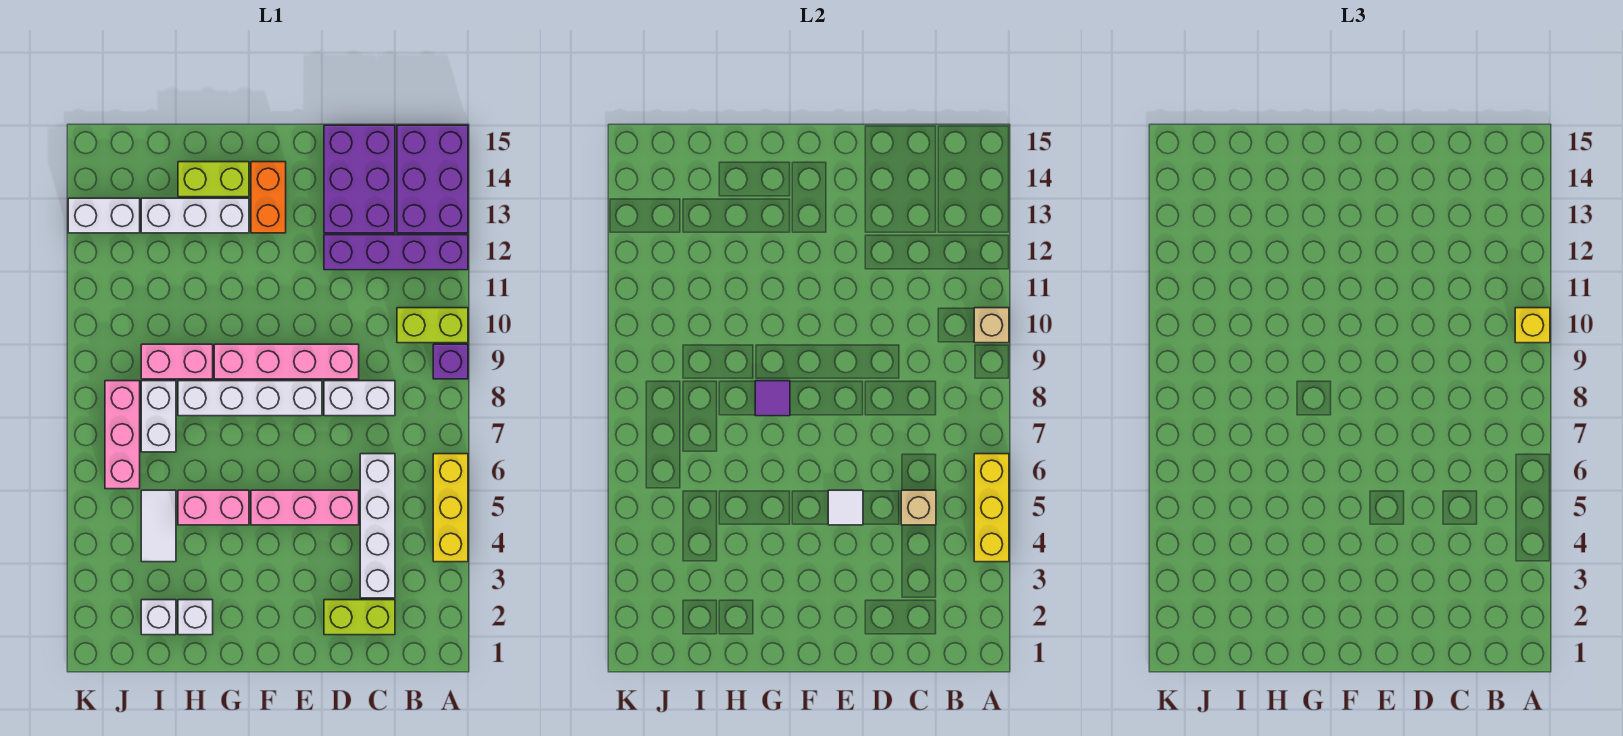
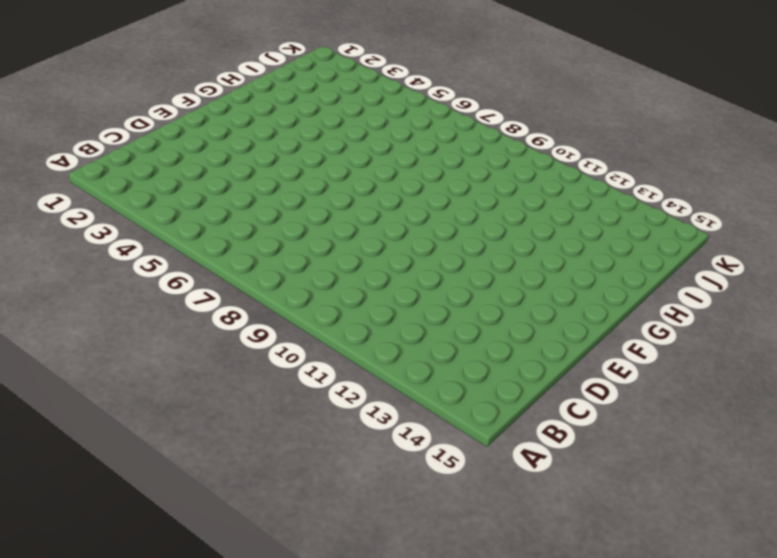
none -> yellow brick A4:A6 level 1
none -> purple brick A9 level 1
none -> lime brick A10:B10 level 1

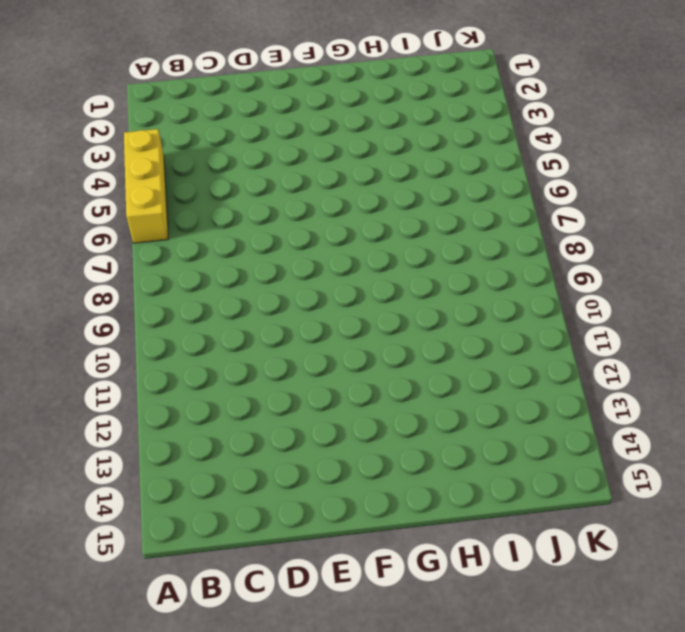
none -> purple brick A9 level 1
none -> lime brick A10:B10 level 1
none -> purple brick A12:D12 level 1

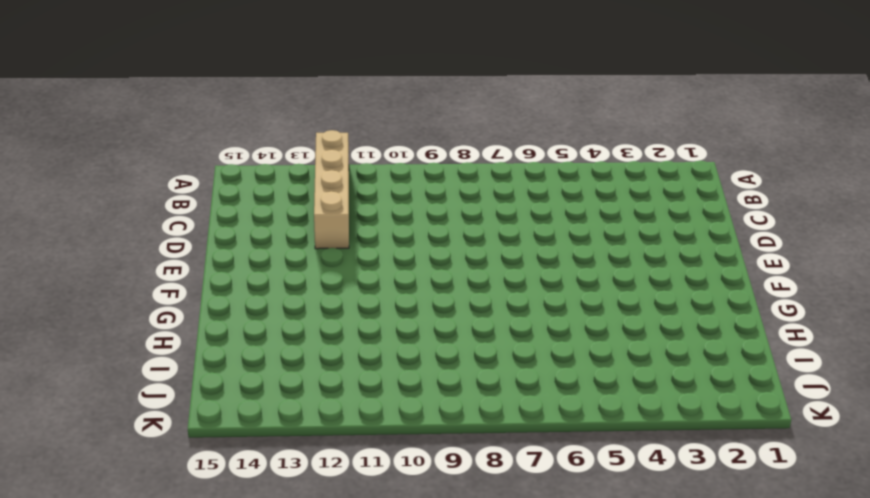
tan brick A12:D12 level 1 -> purple brick A12:D12 level 1
none -> yellow brick A4:A6 level 1
none -> purple brick A9 level 1
none -> lime brick A10:B10 level 1

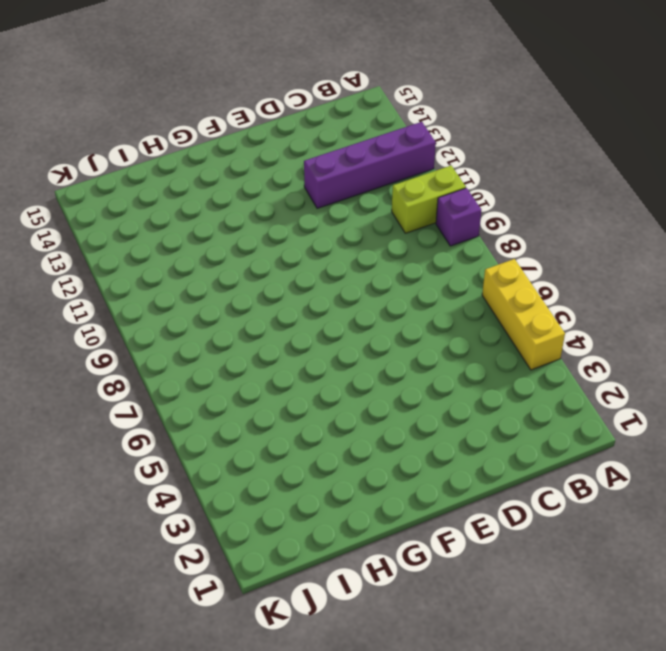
none -> purple brick A13:B15 level 1
none -> lime brick C2:D2 level 1
none -> white brick C3:C6 level 1

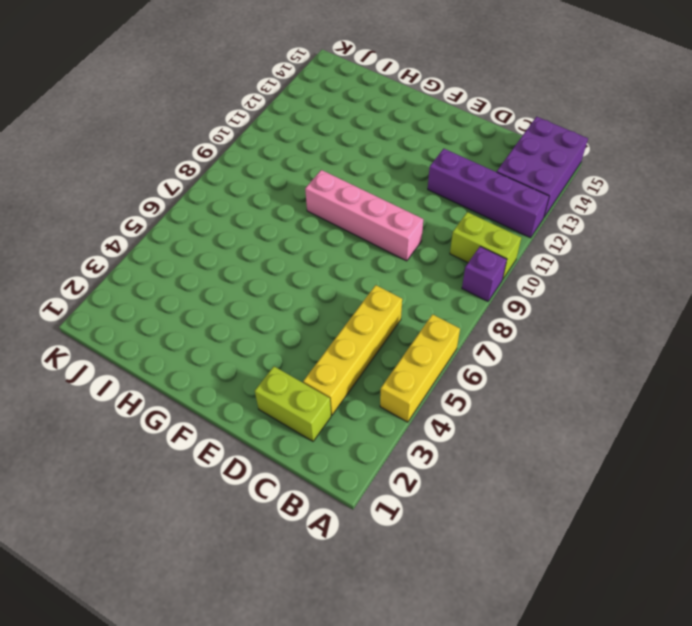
yellow brick C3:C6 level 1 -> white brick C3:C6 level 1
none -> white brick C8:D8 level 1
none -> purple brick C13:D15 level 1
none -> pink brick D5:F5 level 1

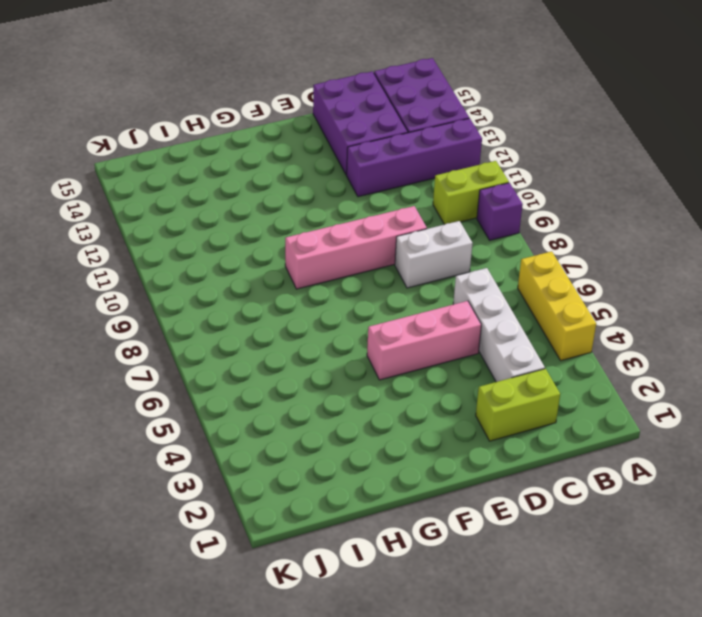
none -> white brick E8:H8 level 1
none -> orange brick F13:F14 level 1
none -> pink brick G5:H5 level 1

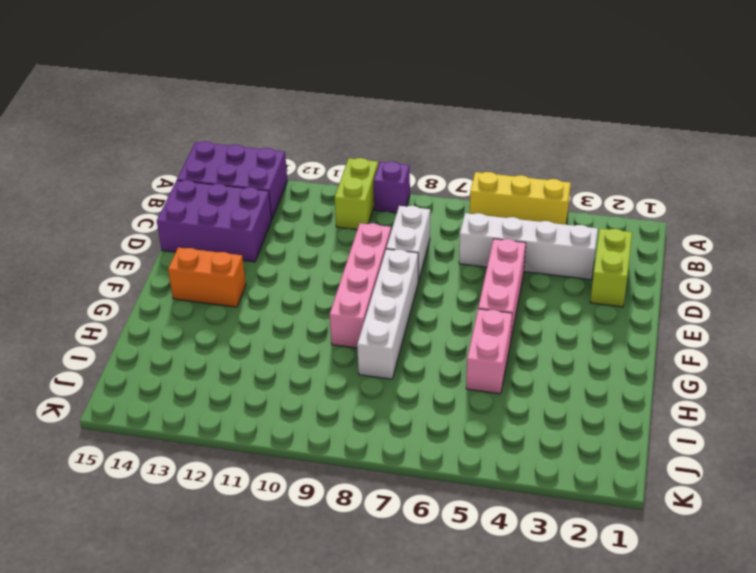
none -> purple brick A12:D12 level 1
none -> white brick G13:I13 level 1
none -> lime brick G14:H14 level 1

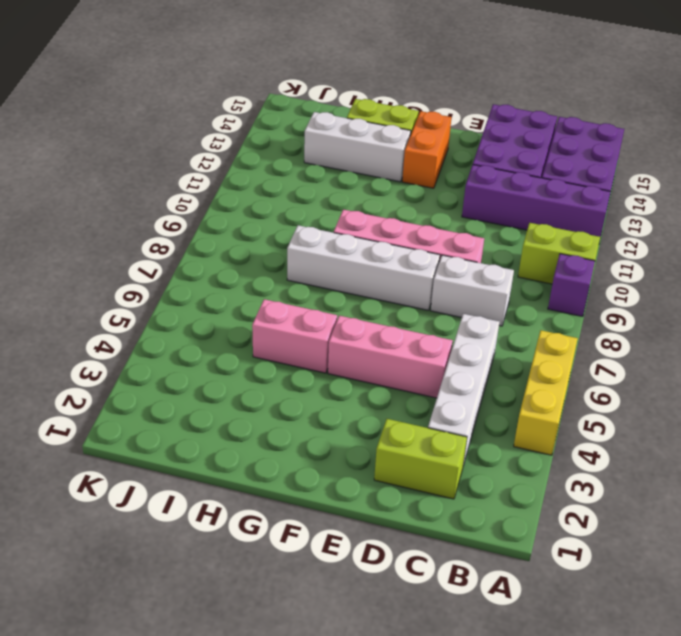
none -> white brick H2 level 1
none -> pink brick H9:I9 level 1
none -> white brick I2 level 1

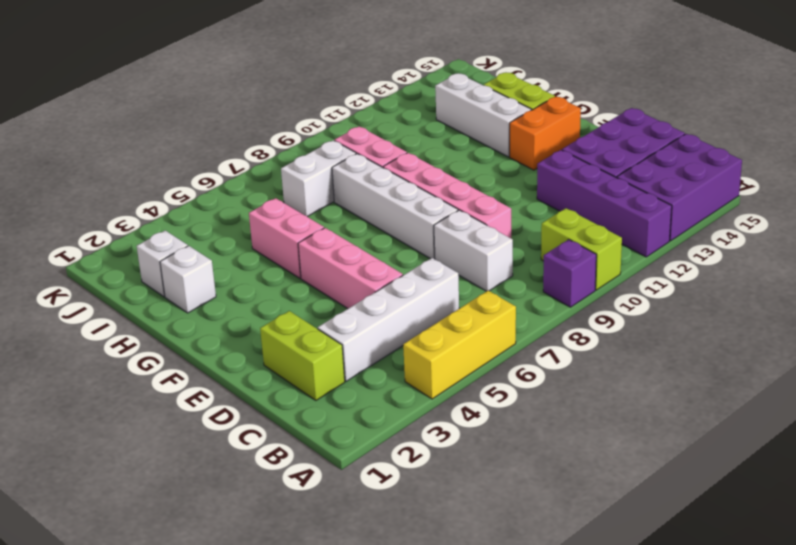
none -> white tile I4:I5 level 1
none -> pink brick J6:J8 level 1
none -> white brick J13:K13 level 1

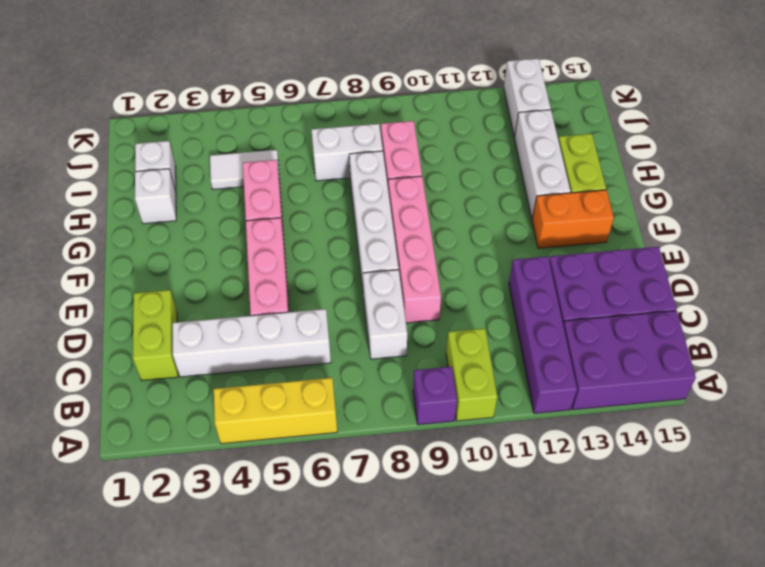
none -> pink brick J6:J8 level 1
none -> yellow brick A4:A6 level 2
none -> tan brick A10 level 2

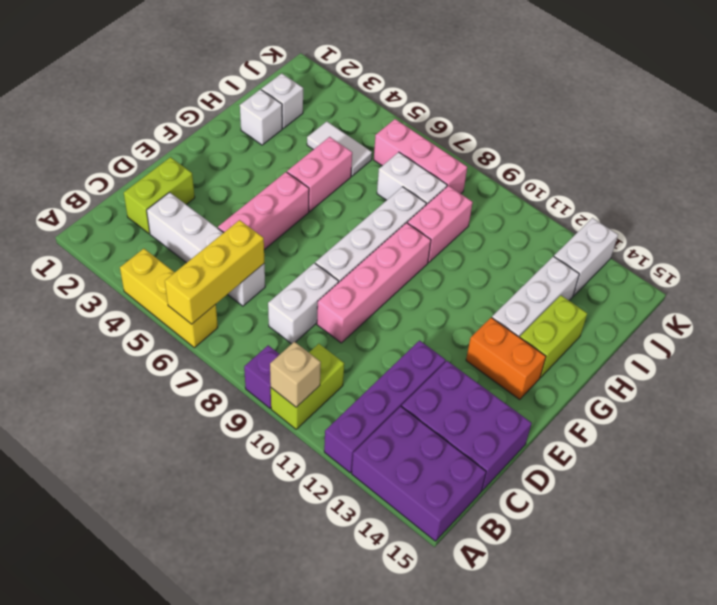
yellow brick A6:C6 level 2 -> yellow brick A4:A6 level 2
none -> tan brick C5 level 2
none -> white tile E5 level 2
none -> purple tile G8 level 2

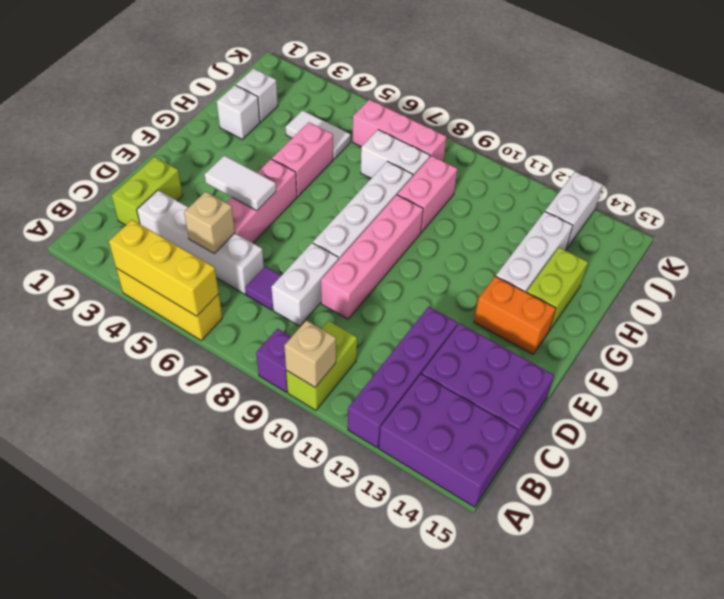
purple tile C7 level 1 -> purple tile G8 level 2
white tile E4:E5 level 2 -> white tile E5 level 2
none -> yellow brick A10 level 3

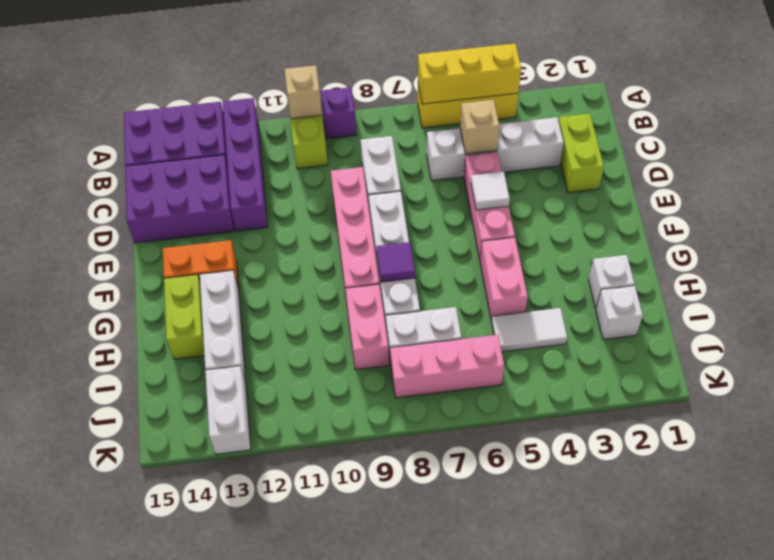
none -> yellow brick A10 level 3

